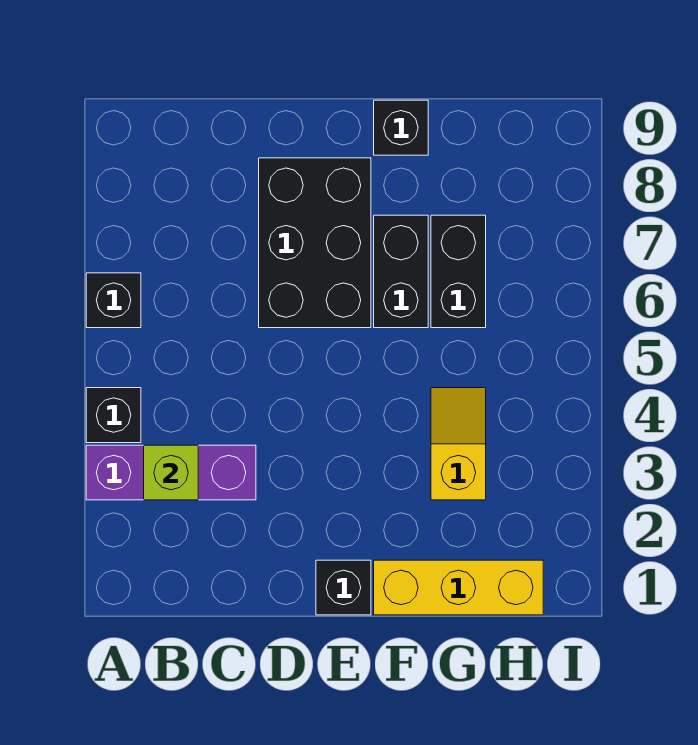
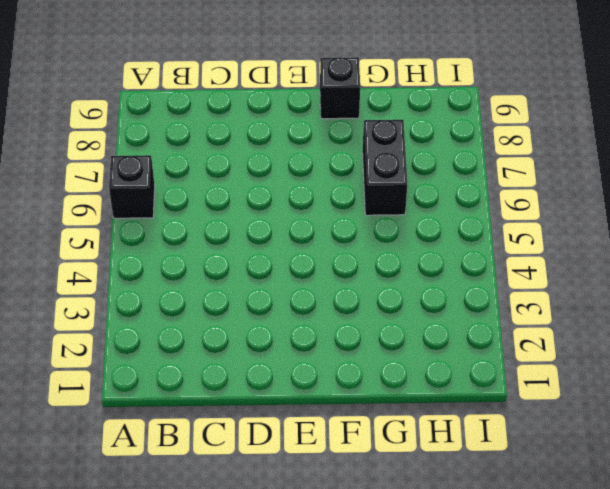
none -> purple brick A3:C3 level 1
none -> black brick A4 level 1

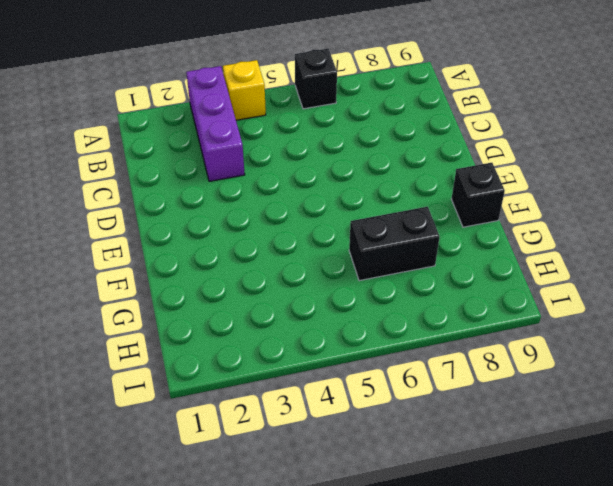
yellow brick A4 level 1 -> black brick A4 level 1
none -> black brick D6:E8 level 1
none -> black brick E1 level 1

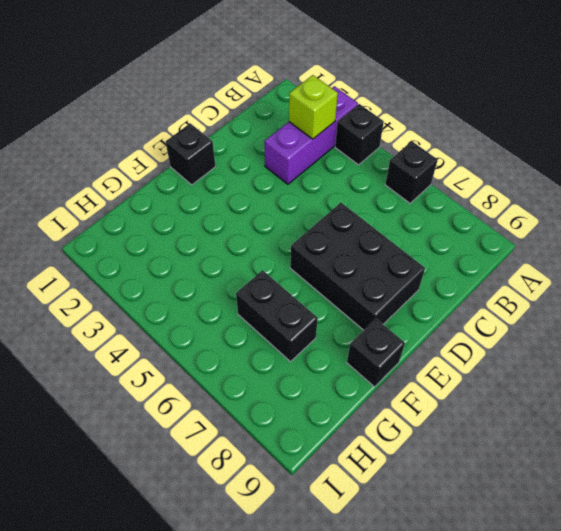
none -> yellow brick F1:H1 level 1
none -> black brick F6:F7 level 1

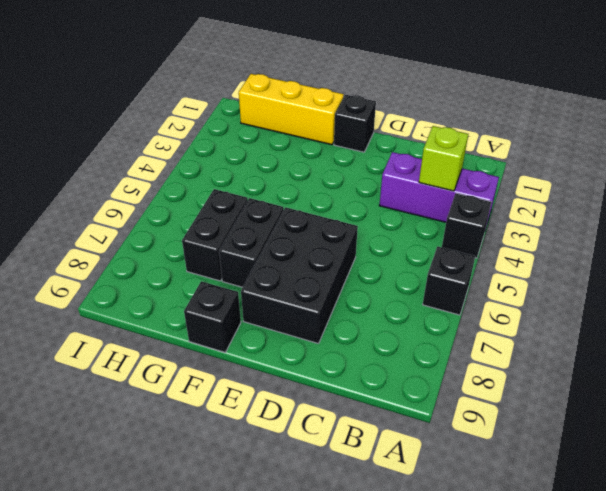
none -> yellow slope G3:G4 level 1 top 3

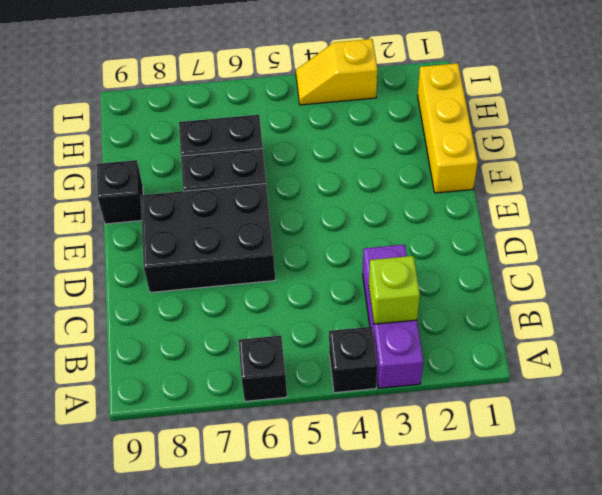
yellow slope I3:I4 level 1 top 3 -> yellow slope G3:G4 level 1 top 3
none -> black brick E1 level 1

